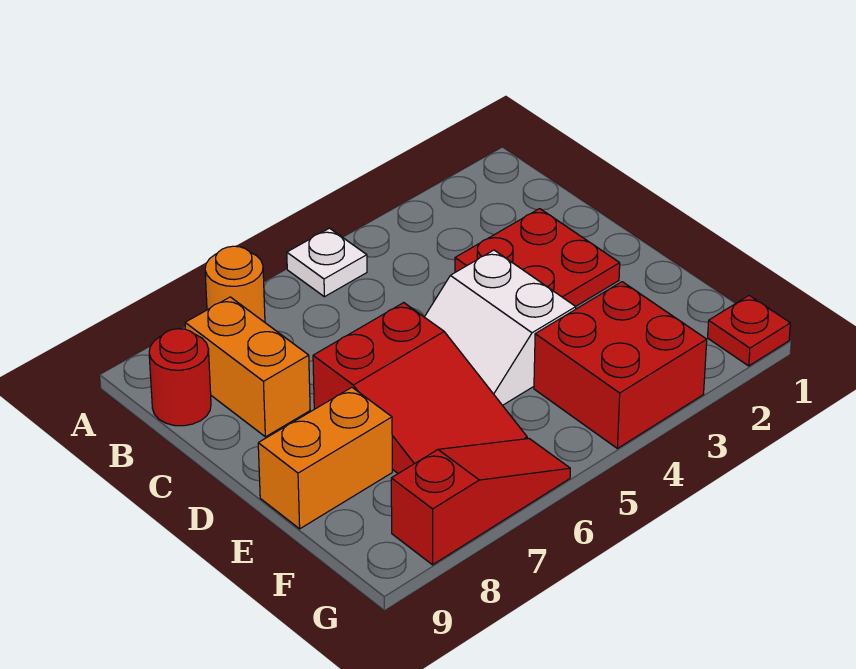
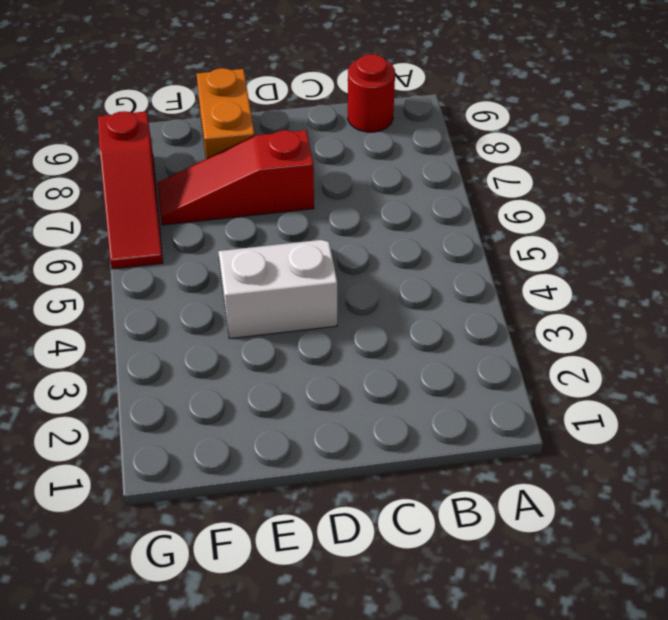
red slope D7:F7 level 1 top D -> red slope D6:F7 level 1 top D
none -> white plate A5 level 1
none -> orange round brick A7 level 1

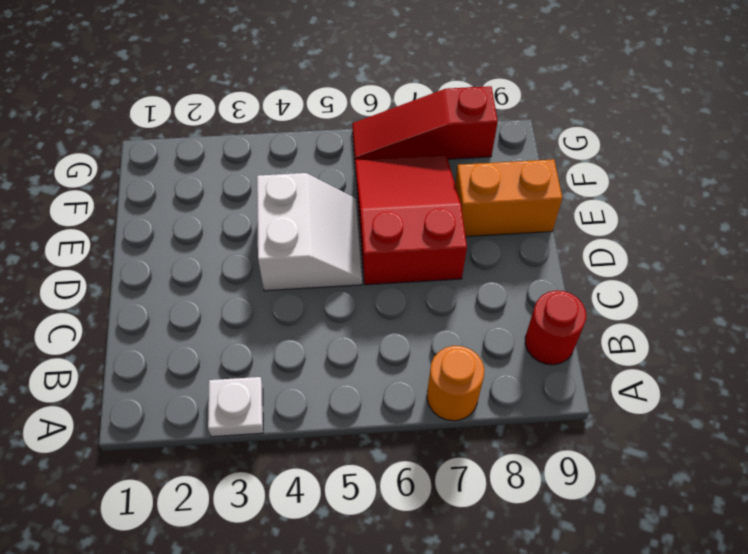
white plate A3 level 1 -> white plate A5 level 1
none -> orange brick B8:C8 level 1
none -> red plate C2:D3 level 1

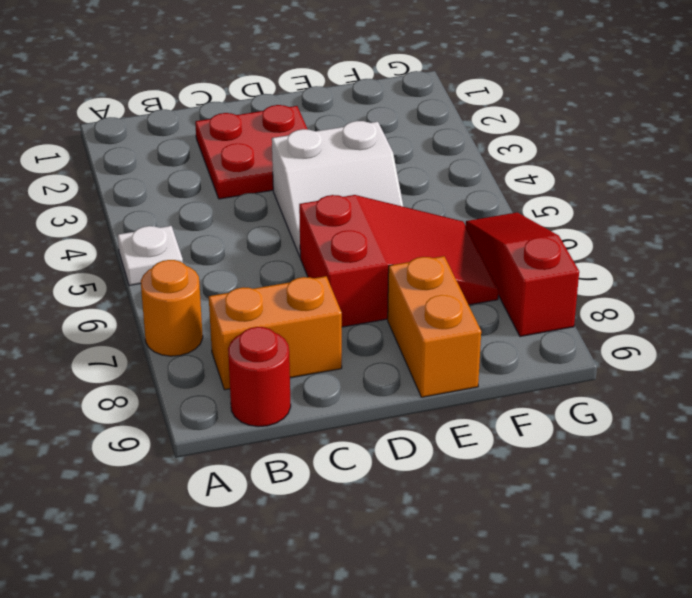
none -> red brick F3:G4 level 1
none -> red plate G1 level 1

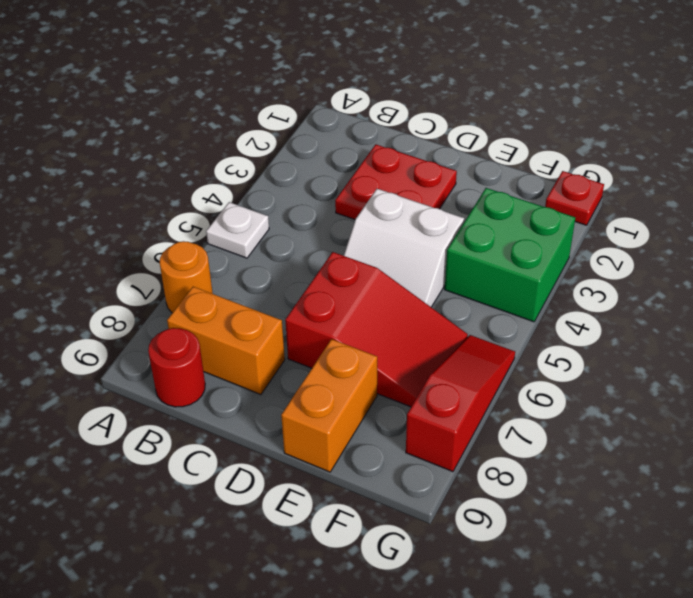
green brick F3:G4 level 1 -> red brick F3:G4 level 1

